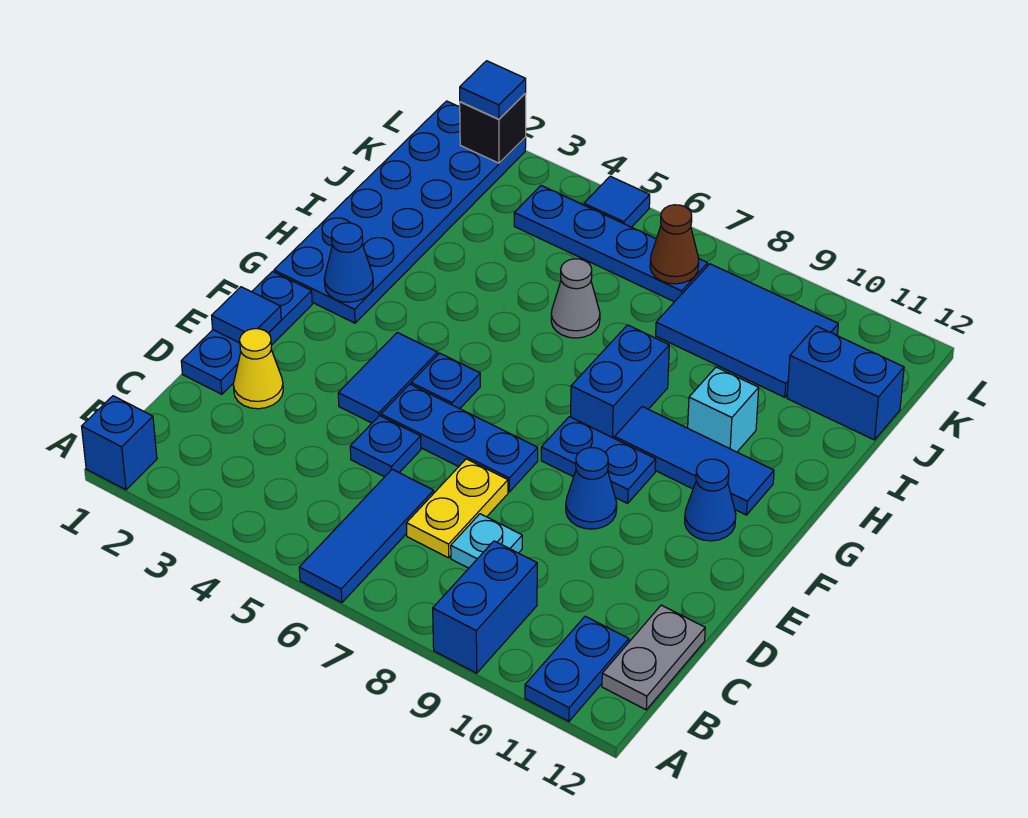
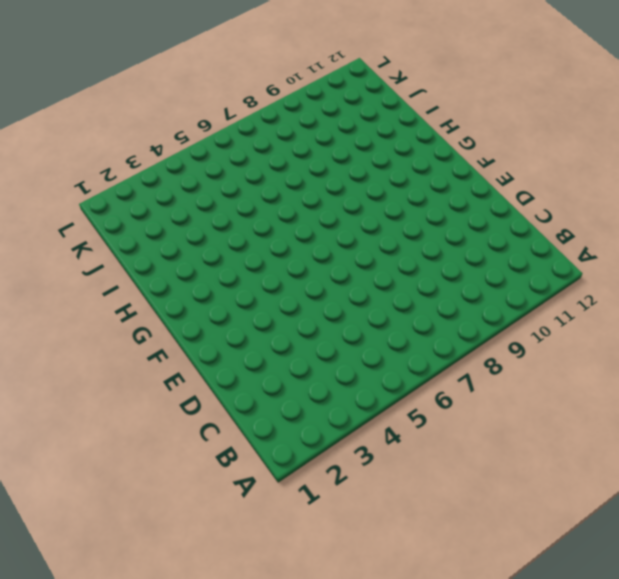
none -> blue brick A1 level 1
none -> blue tile A6:C6 level 1
none -> blue brick A9:B9 level 1
none -> blue plate A11:B11 level 1

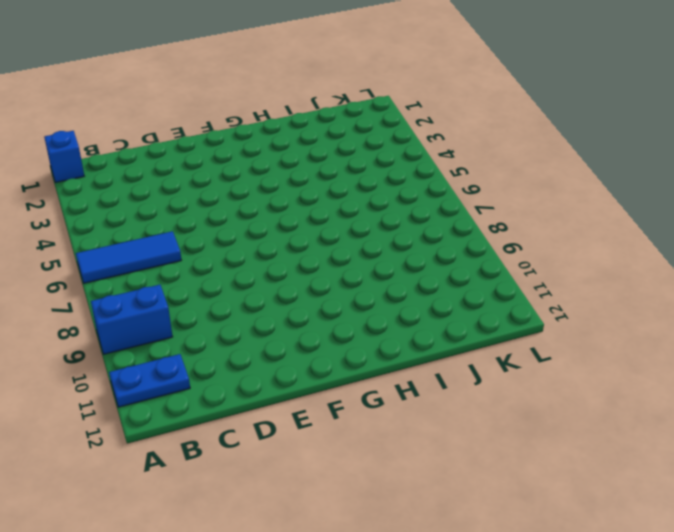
none -> grey plate B12:C12 level 1
none -> yellow plate C7:D7 level 1
none -> cyan plate C8 level 1
none -> blue plate D1:F1 level 1

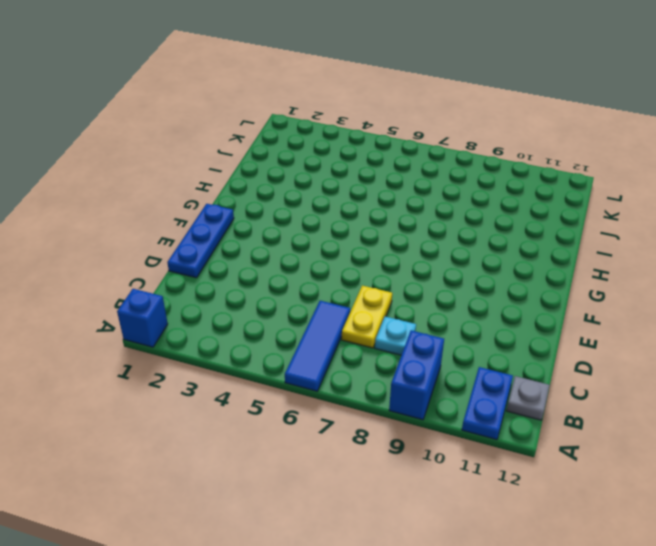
grey plate B12 level 1 -> grey plate B12:C12 level 1
none -> yellow cone D2 level 1
none -> blue plate D5 level 1
none -> blue tile E4:F4 level 1
none -> blue plate E5:E7 level 1

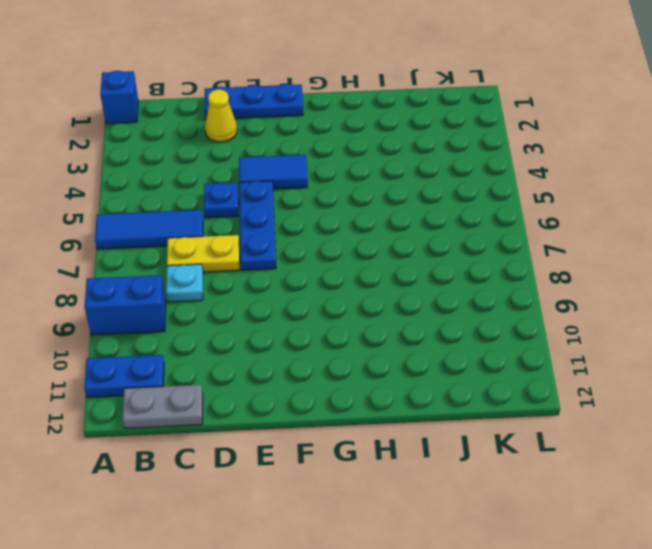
none -> blue cone E9 level 1
none -> blue plate F5 level 1
none -> blue plate F8:F9 level 1
none -> blue cone F11 level 1

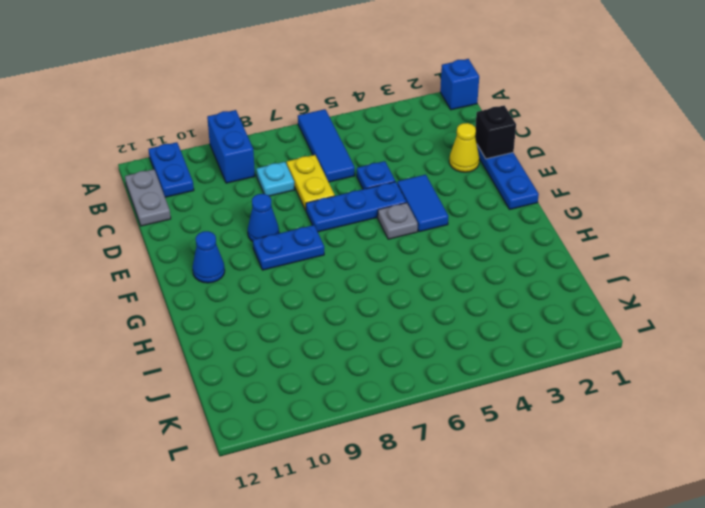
black brick D1 level 2 -> black brick L2 level 2
grey plate F5 level 1 -> blue plate F5 level 1
none -> blue plate G1:L2 level 1
none -> blue brick G8:H8 level 1
none -> blue tile G9:G11 level 1
none -> cyan brick H10 level 1

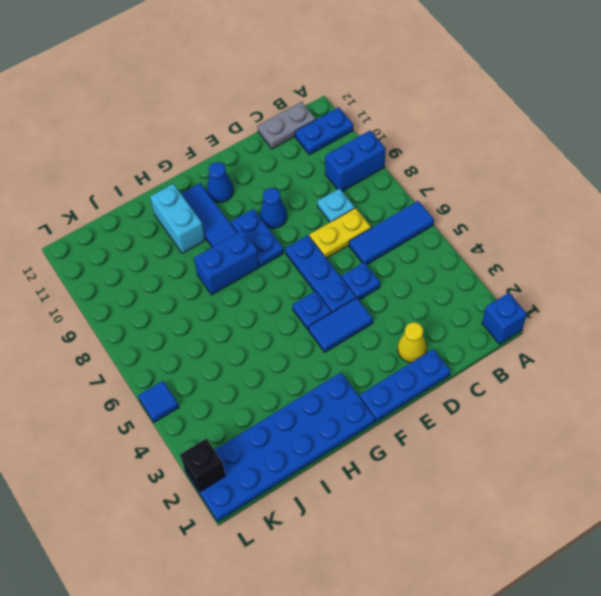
cyan brick H10:H11 level 1 -> cyan brick H10 level 1
none -> grey cone I6 level 1
none -> blue tile J8:K10 level 1
none -> blue brick J11:J12 level 1
none -> blue plate K4:K7 level 1

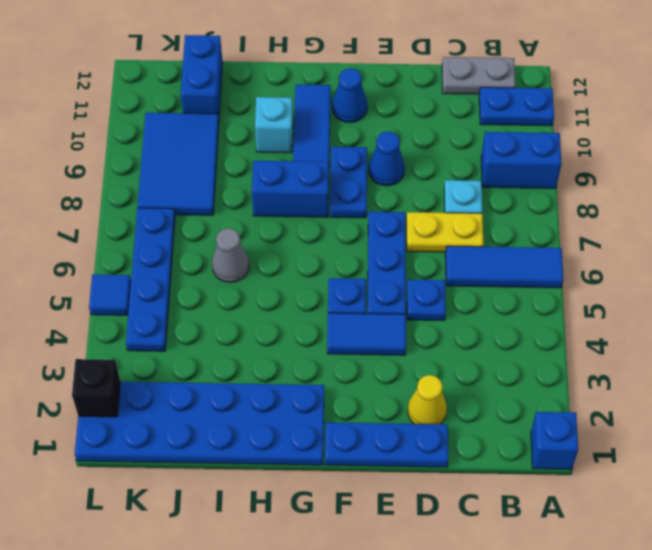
none -> blue tile E1 level 2
none -> blue cone G2 level 2
none -> brown cone K7 level 2
none -> blue tile L2 level 3

